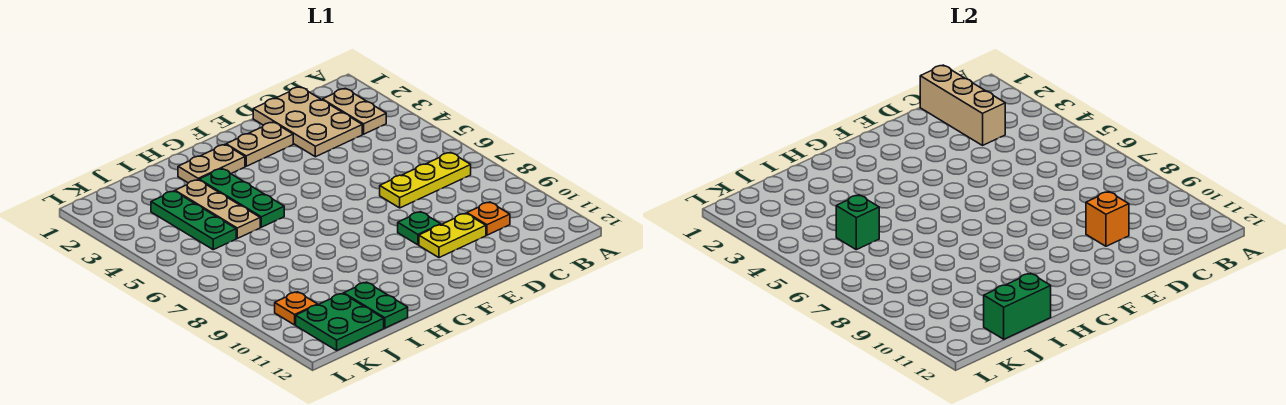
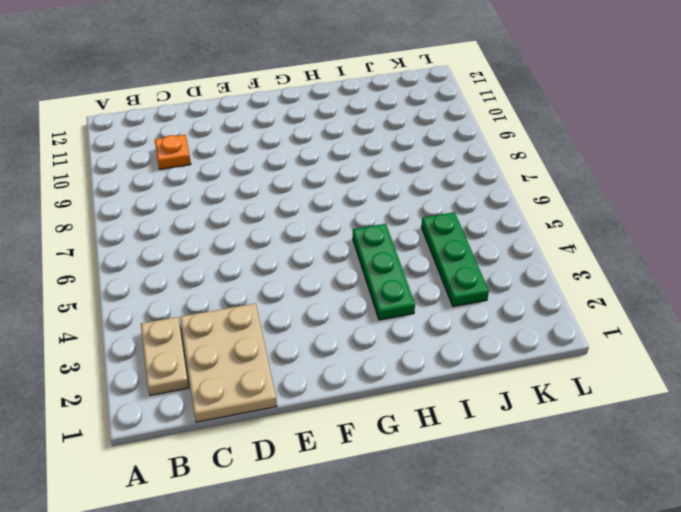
none -> yellow plate B7:D7 level 1
none -> yellow plate D10:E10 level 1
none -> tan plate E2:F2 level 1

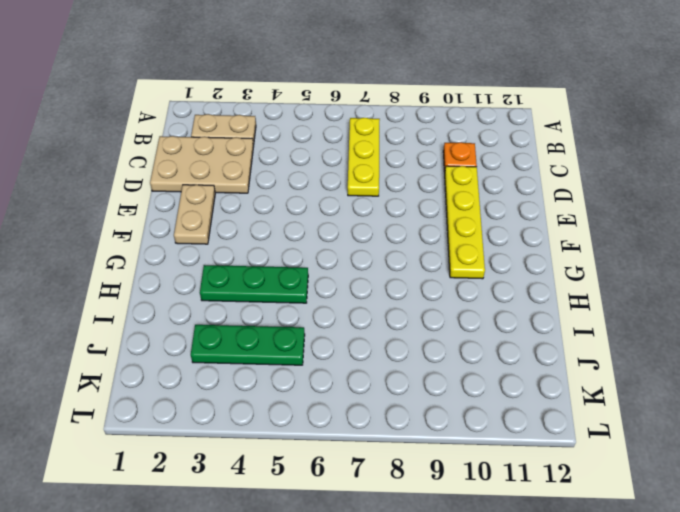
yellow plate D10:G10 level 1 -> yellow plate D10:E10 level 1
none -> green plate E9 level 1
none -> tan plate G2:H2 level 1
none -> tan plate I3:I5 level 1

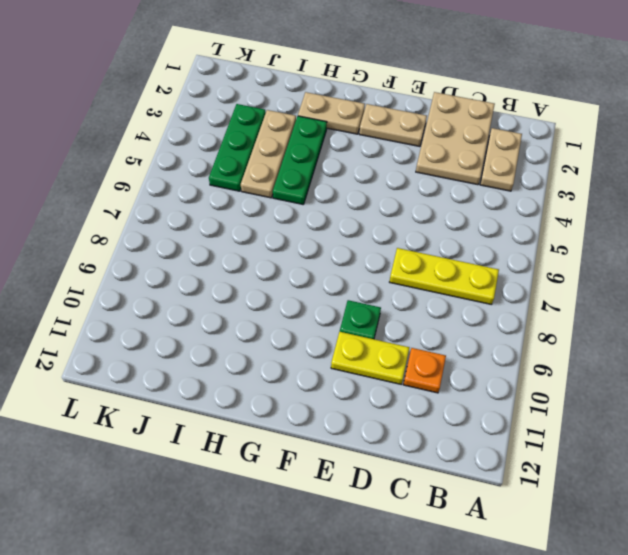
none -> green plate I11:I12 level 1
none -> green plate J11:K12 level 1
none -> orange plate K10 level 1

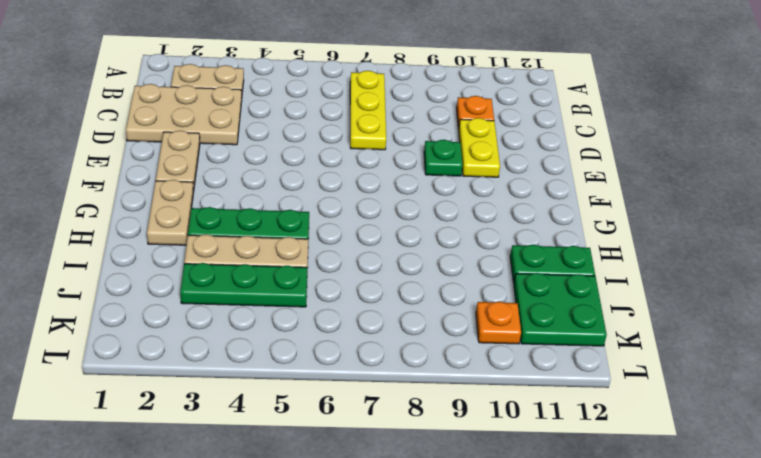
none -> tan brick C1:C3 level 2
none -> orange brick D10 level 2
none -> green brick I12:J12 level 2

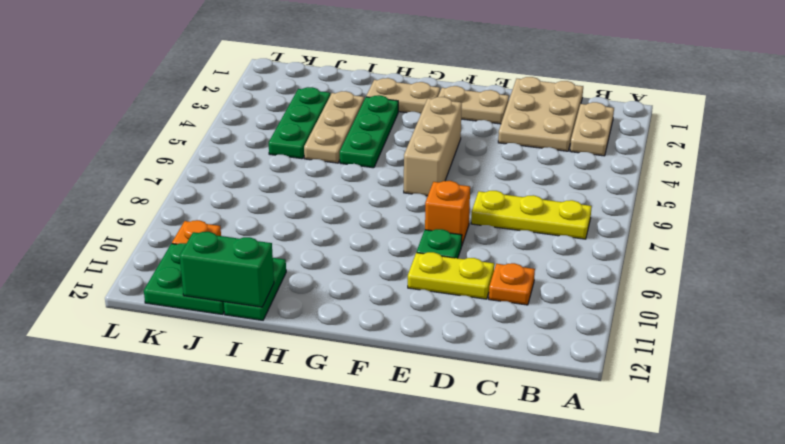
orange brick E8 level 1 -> orange brick D10 level 2
tan brick F4:F6 level 1 -> tan brick C1:C3 level 2
none -> green brick J5 level 2

